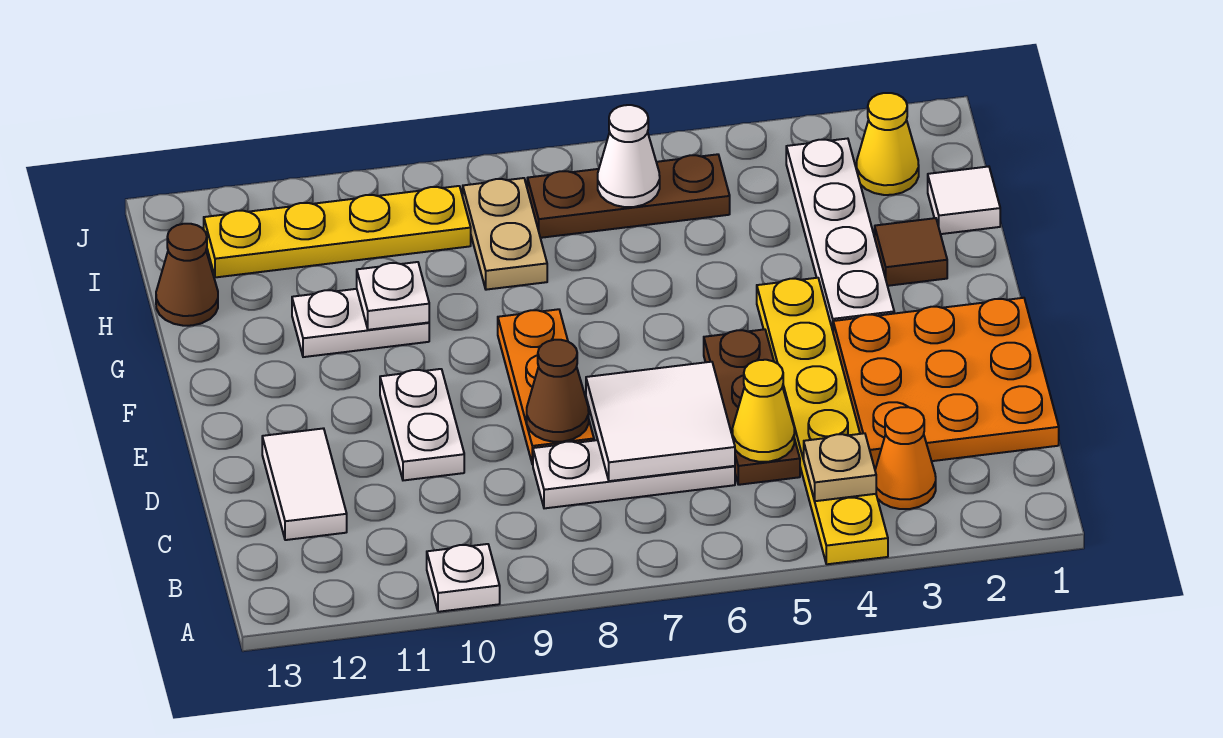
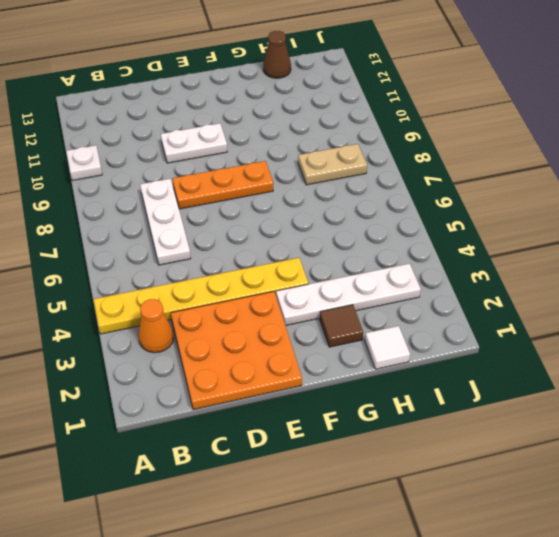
none -> brown plate C5:E5 level 1
none -> white tile C12:D12 level 1
none -> white plate G10:G11 level 1

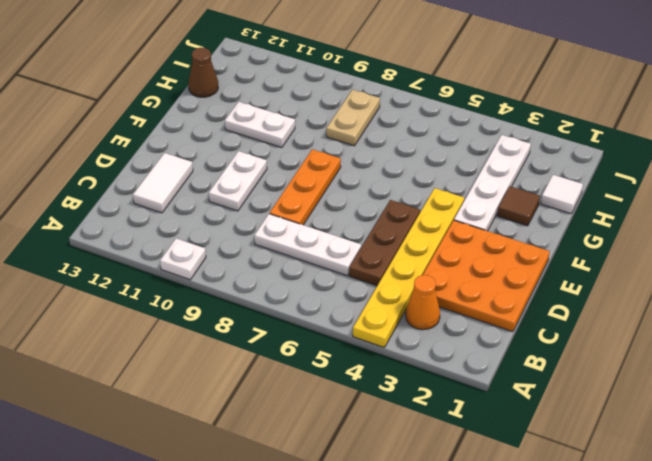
none -> yellow cone I2 level 1
none -> brown plate I5:I7 level 1
none -> yellow plate I9:I12 level 1

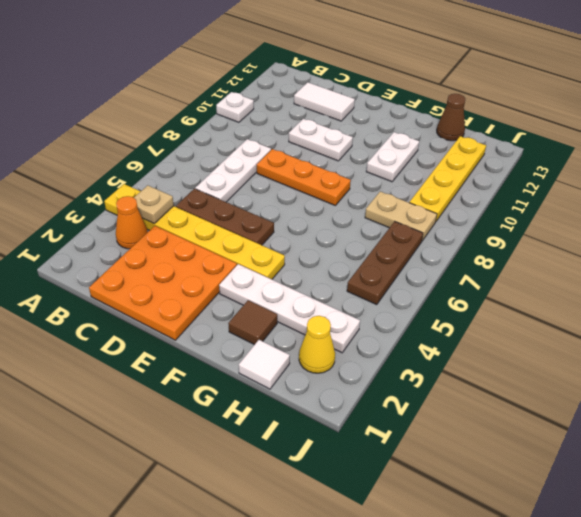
none -> yellow cone C5 level 2
none -> white tile C6:D7 level 2
none -> brown cone D8 level 2

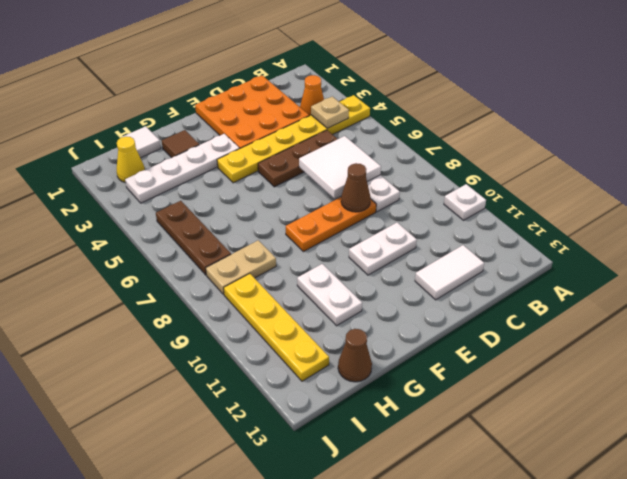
none -> yellow cone C5 level 2
none -> white plate G10 level 2
none -> white cone I6 level 2

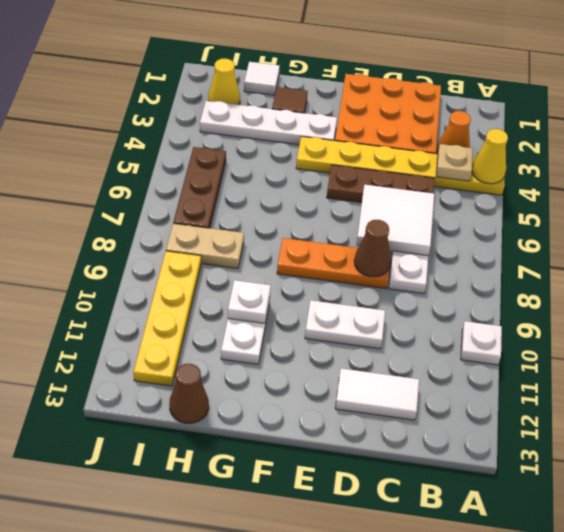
yellow cone A4 level 2 -> yellow cone C5 level 2
none -> white cone I6 level 2

